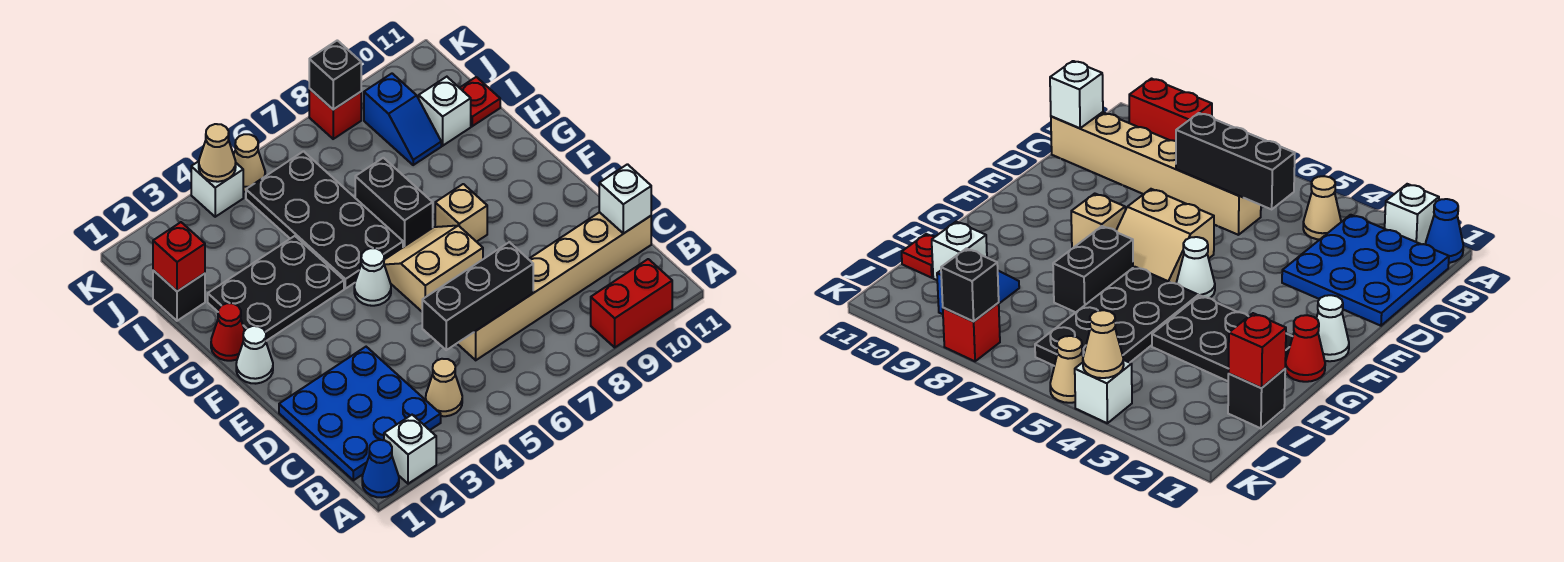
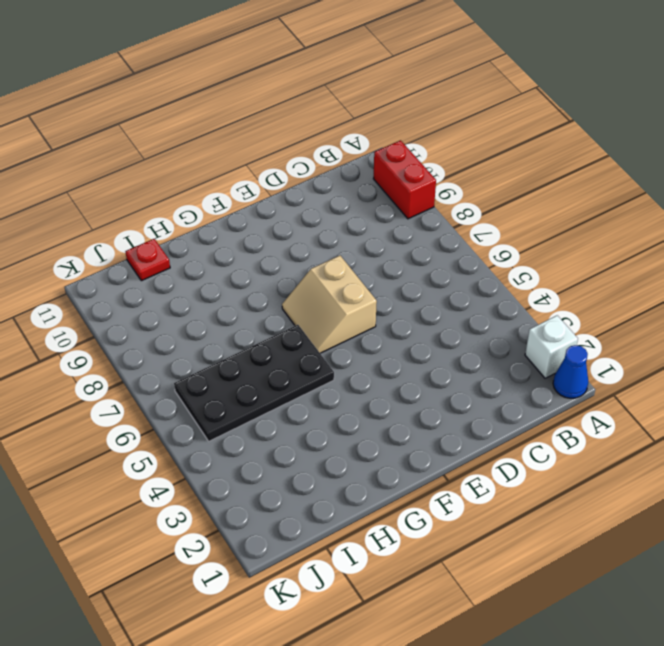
none -> blue plate B1:D3 level 1
none -> tan cone B4 level 1
none -> tan brick C6:C11 level 1

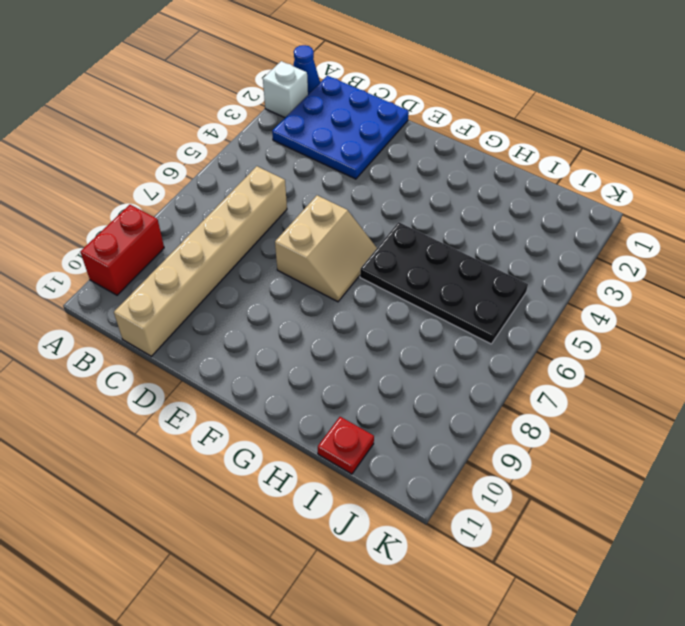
none -> tan cone B4 level 1
none -> white cone F1 level 1
none -> white cone F5 level 1

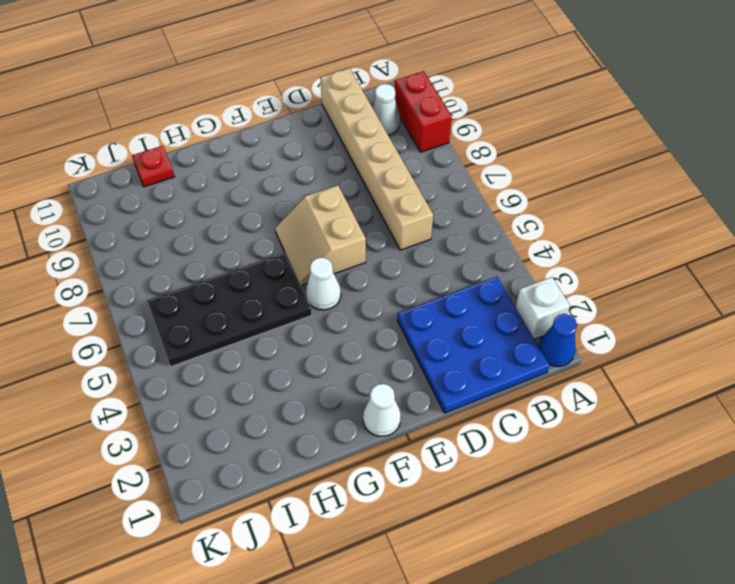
white cone B10 level 1 -> none
none -> tan cone B4 level 1
none -> tan brick F8 level 1
none -> red cone G1 level 1

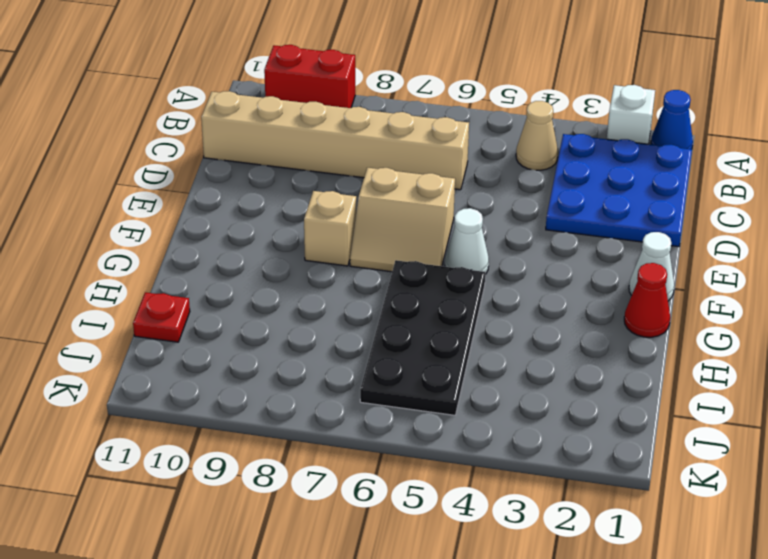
none -> black plate G2:H4 level 1
none -> black brick G7:H7 level 1
none -> black brick I1 level 1

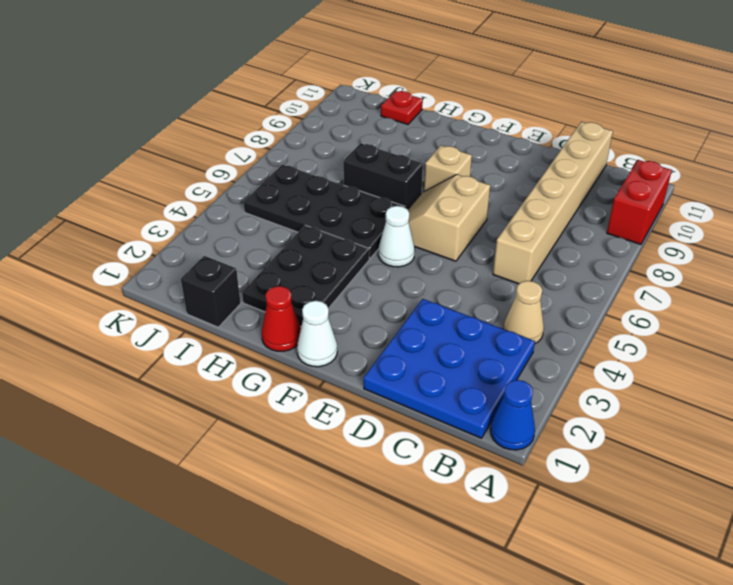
none -> white brick A2 level 1
none -> blue slope I9:J9 level 1 top J
none -> white brick I10 level 1

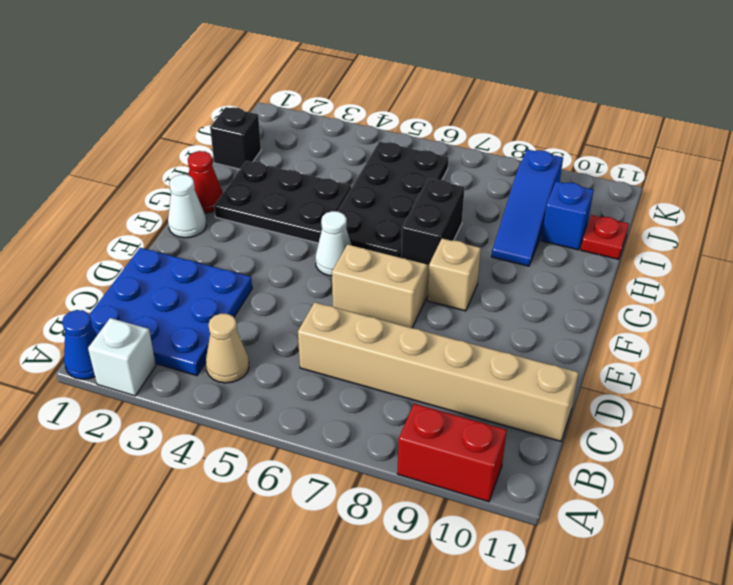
blue slope H9:J9 level 1 top J -> blue slope I9:J9 level 1 top J
blue brick I10 level 1 -> white brick I10 level 1
none -> white brick K4 level 1
none -> tan cone K5 level 1
none -> red brick K8 level 1

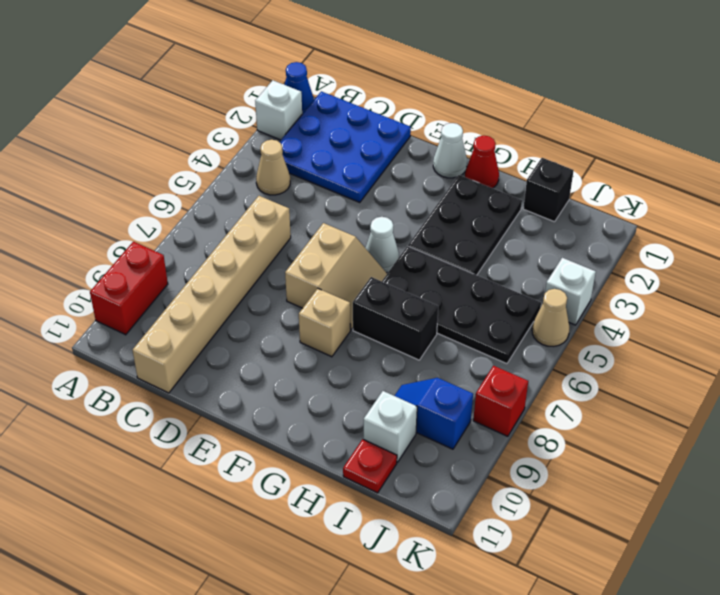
none -> black brick C5:C7 level 2
none -> white brick C11 level 2
none -> red brick I1 level 2

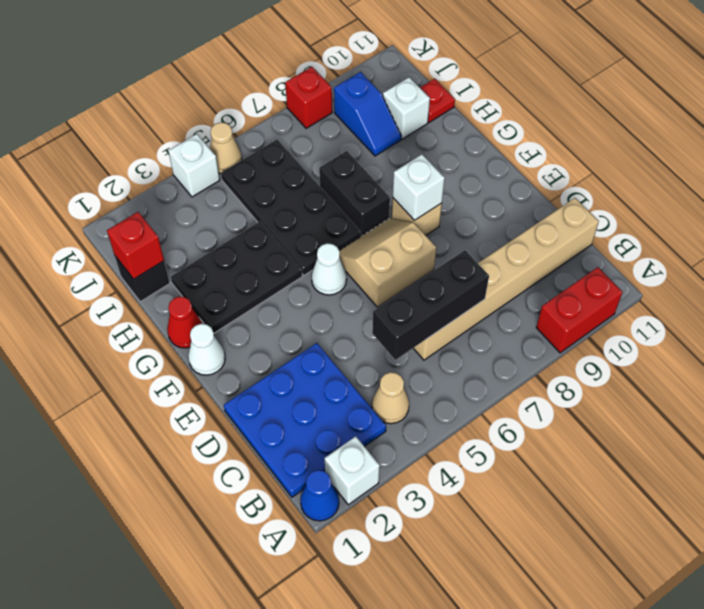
white brick F8 level 2 -> white brick C11 level 2
none -> tan cone K4 level 2
none -> black brick K8 level 2

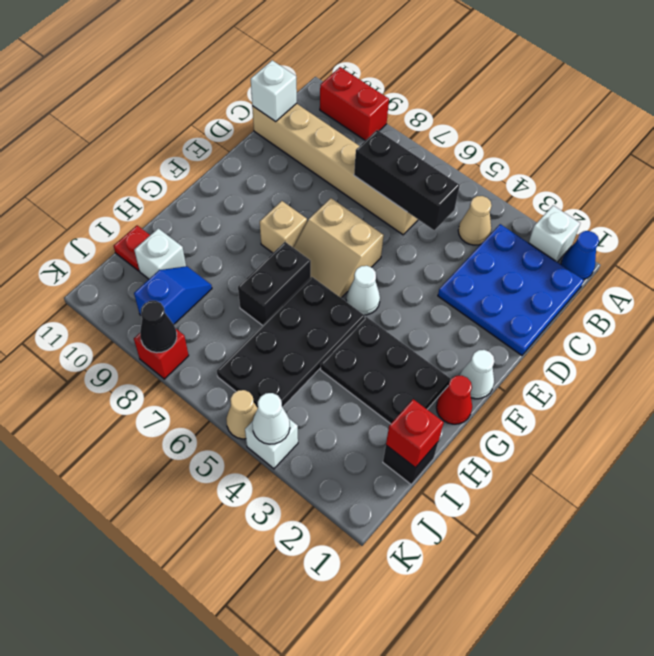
white cone K4 level 2 -> tan cone K4 level 2
black cone K8 level 2 -> black brick K8 level 2

